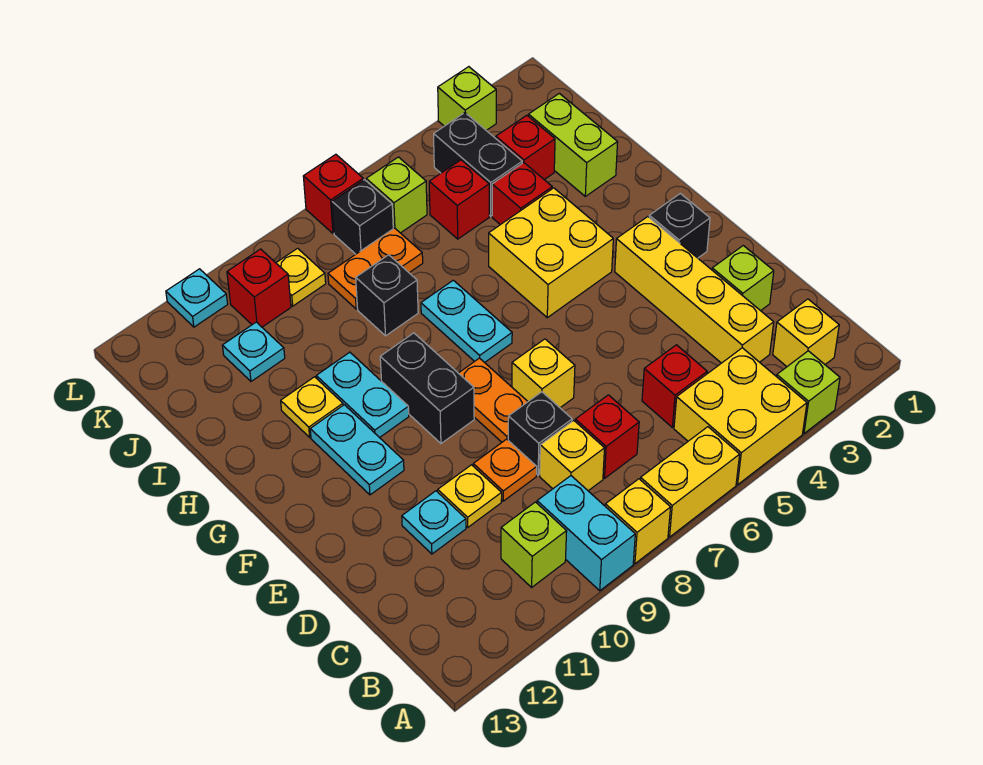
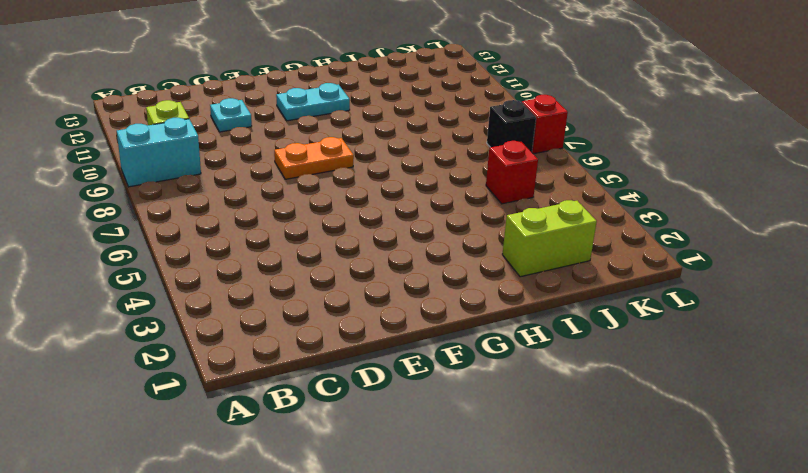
none -> lime brick A3 level 1
none -> yellow brick A4:B5 level 1
none -> yellow brick A6:A7 level 1
none -> yellow brick A8 level 1

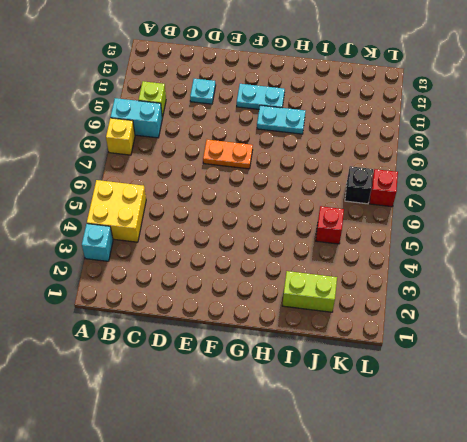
cyan brick A3 level 1 -> lime brick A3 level 1
none -> yellow brick A6:A7 level 1
none -> yellow brick B2 level 1
none -> yellow brick C3:F3 level 1
none -> red brick C5 level 1

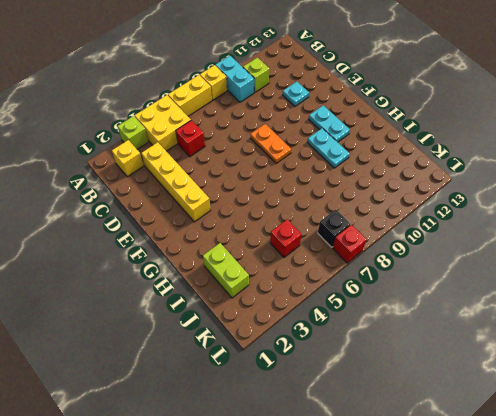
none -> red brick C7 level 1
none -> yellow brick C8 level 1
none -> lime brick D2 level 1
none -> black brick D8 level 1

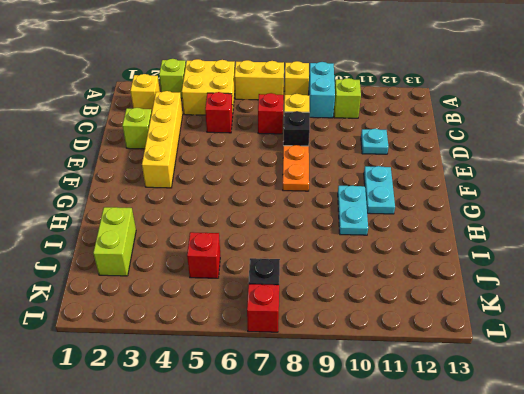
none -> orange plate D9 level 1
none -> yellow plate D10 level 1
none -> yellow brick E7 level 1
none -> black brick F2 level 1

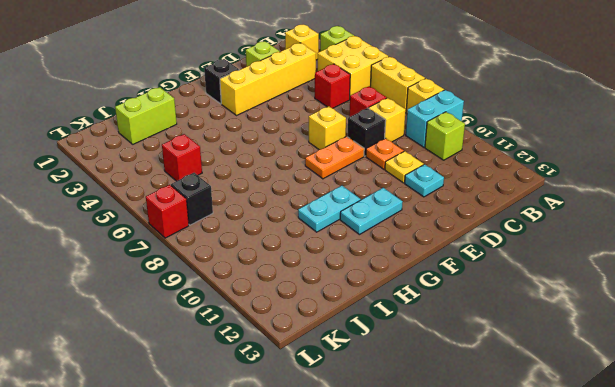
none -> black brick F9:G9 level 1
none -> yellow brick G4:H5 level 1
none -> cyan plate G7:H7 level 1
none -> yellow plate H11 level 1

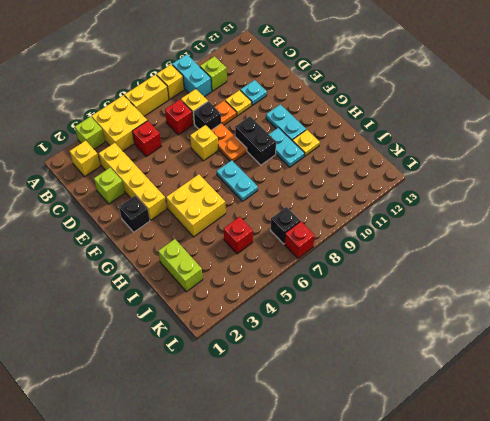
none -> red brick I4 level 1
none -> black brick I8 level 1
none -> red brick J3 level 1
none -> black brick J4:K4 level 1

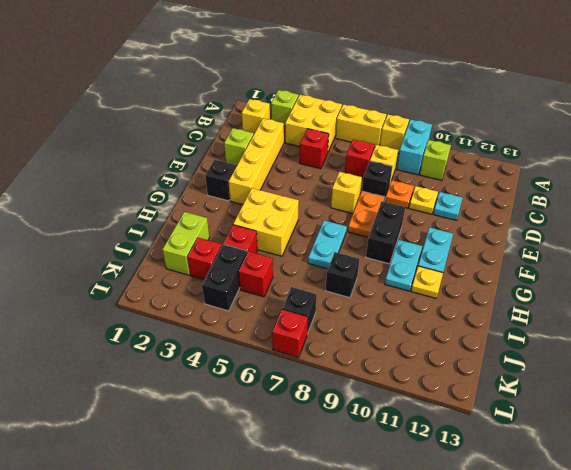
none -> orange plate J7:J8 level 1
none -> cyan plate J11 level 1
none -> lime brick K6 level 1
none -> yellow plate K9 level 1

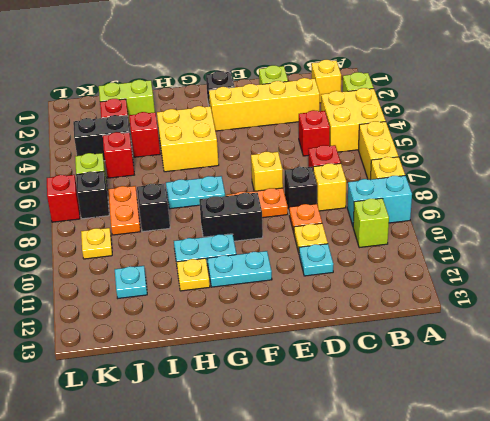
none -> red brick K10 level 1
none -> lime brick L3 level 1
none -> cyan plate L11 level 1

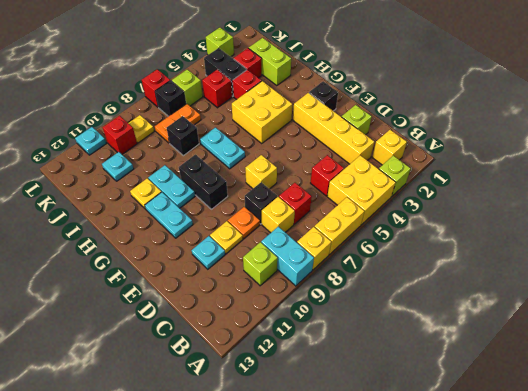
none -> orange plate E8:F8 level 1

